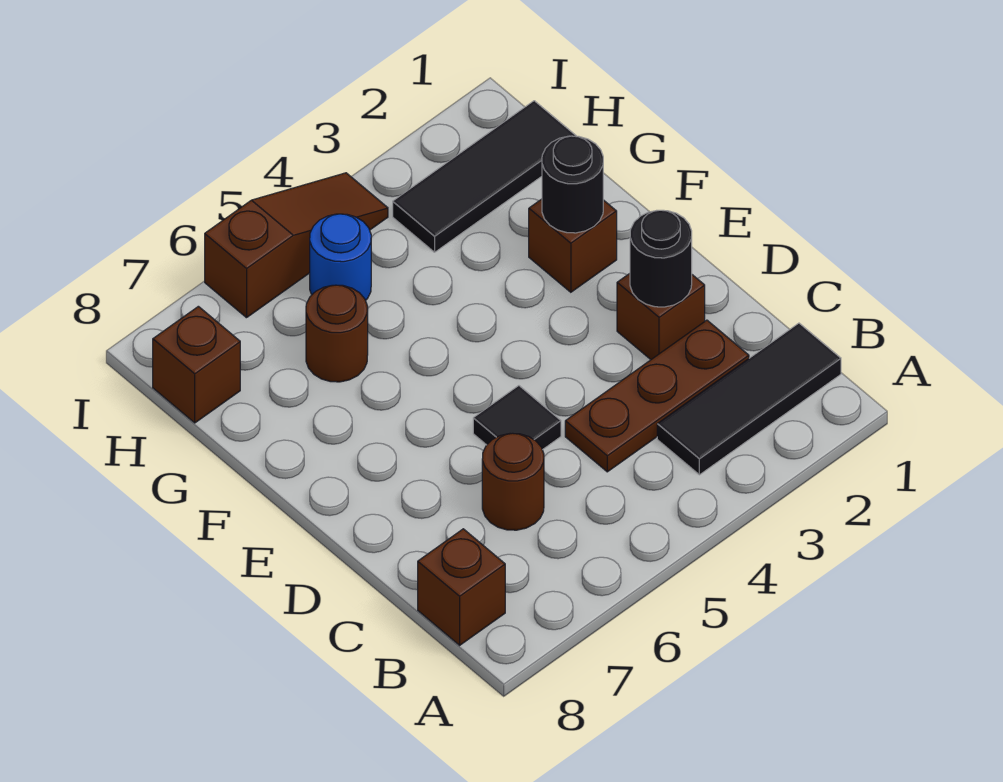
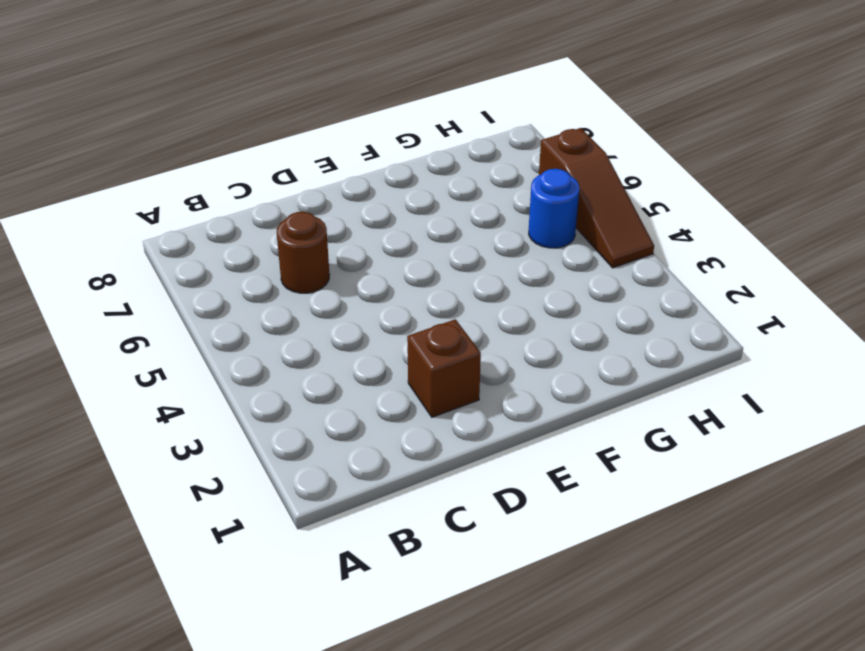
none -> black tile B1:B3 level 1
none -> brown brick B8 level 1
none -> brown plate C2:C4 level 1

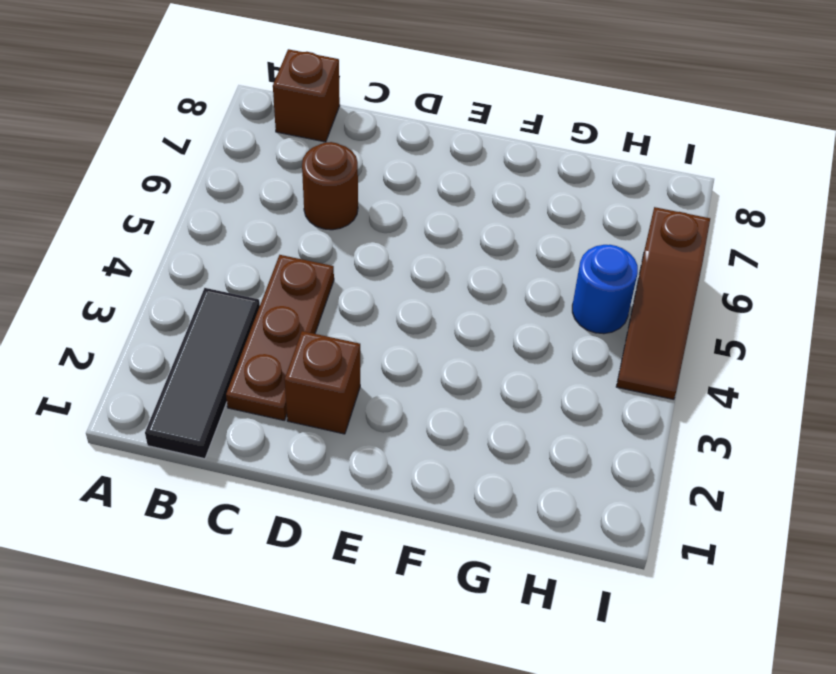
none -> black tile D5 level 1
none -> brown brick F2 level 1
none -> brown round brick G6 level 1

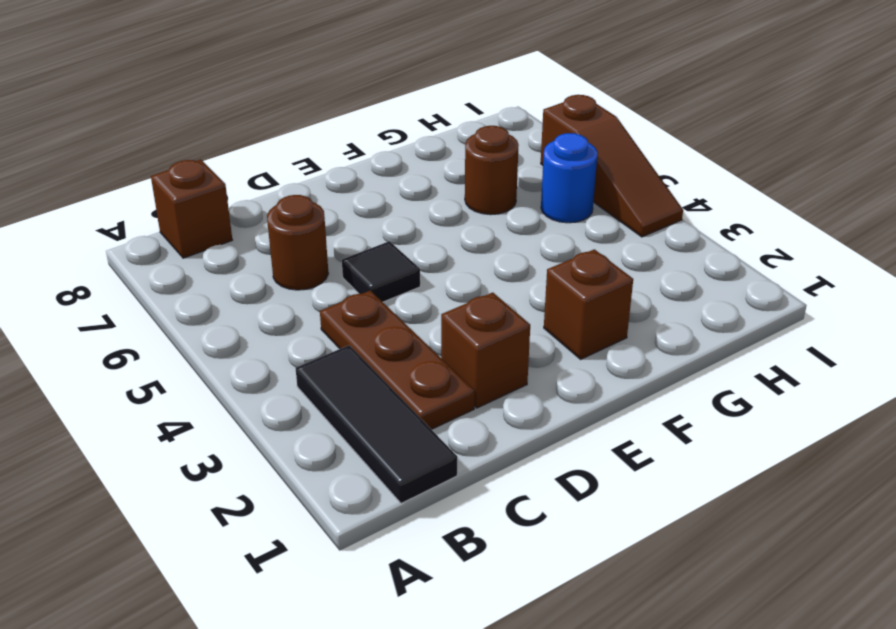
none -> black tile H1:H3 level 1
none -> brown brick H8 level 1
none -> black round brick D2 level 2

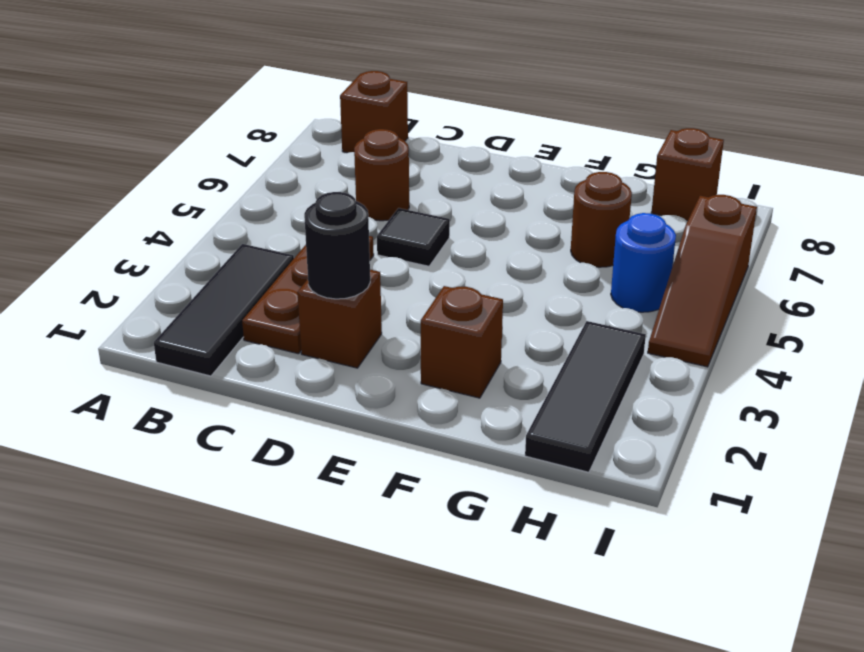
none -> black round brick F2 level 2

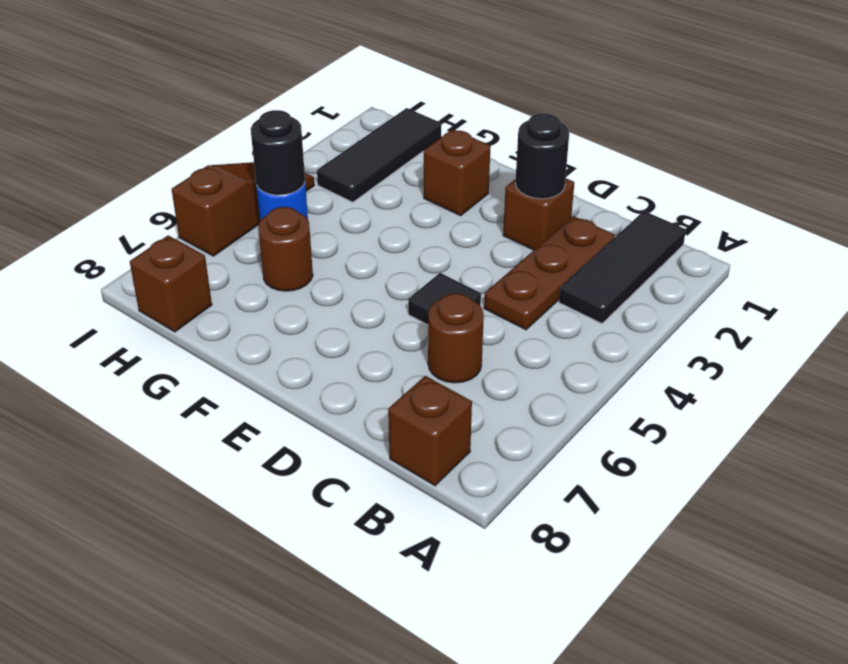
black round brick H5 level 2 -> black round brick F2 level 2

